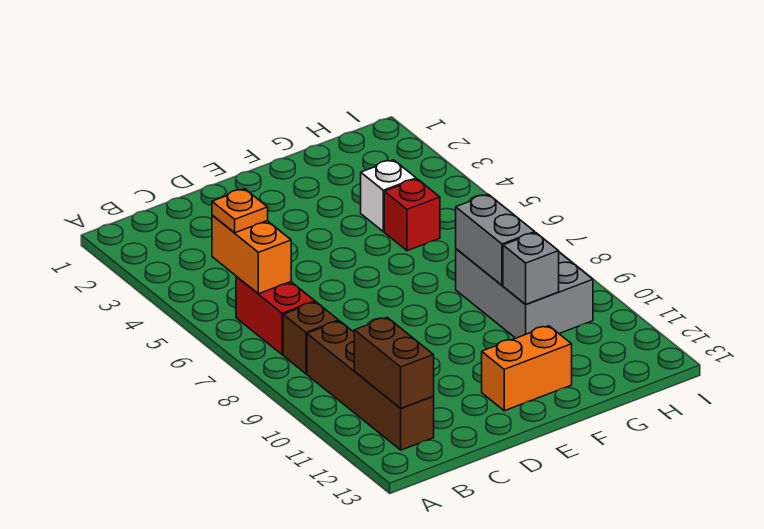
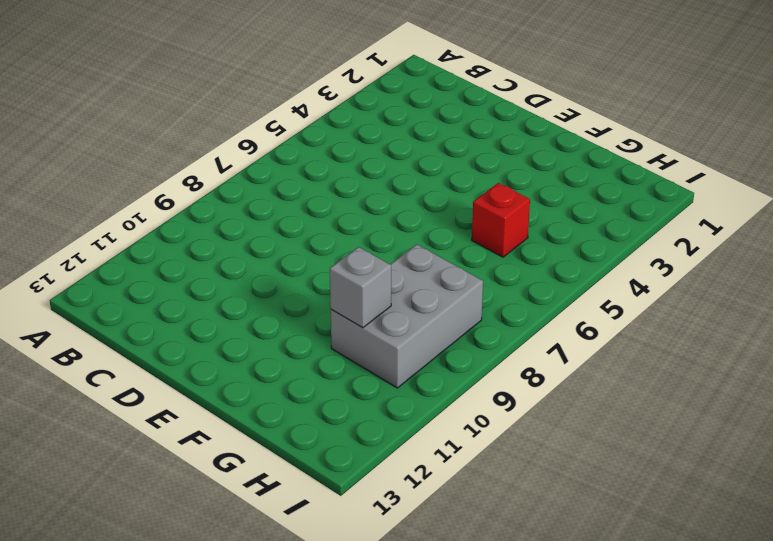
none -> red brick B6:B7 level 1
none -> brown brick B8 level 1
none -> brown brick B9:B12 level 1

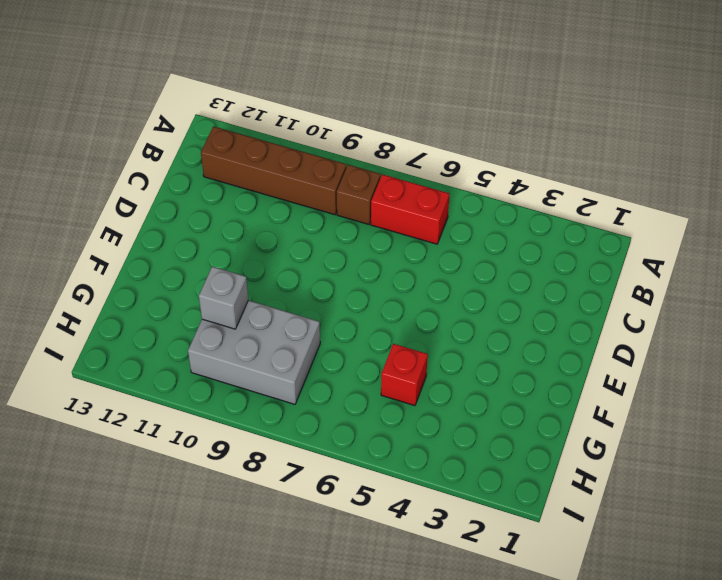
none -> orange brick E12:F12 level 1
none -> white brick G4 level 1
none -> orange brick B5:B6 level 2

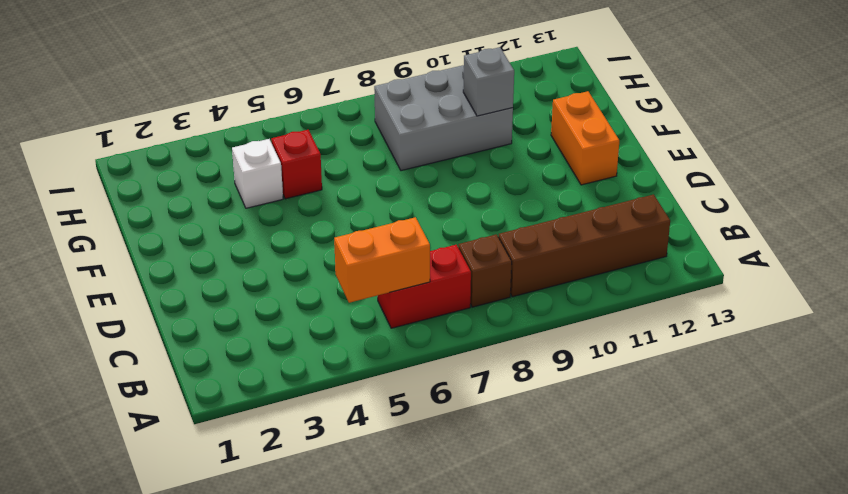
none -> brown brick B11:B12 level 2
none -> grey brick G8:G9 level 2
none -> orange plate B5 level 3

